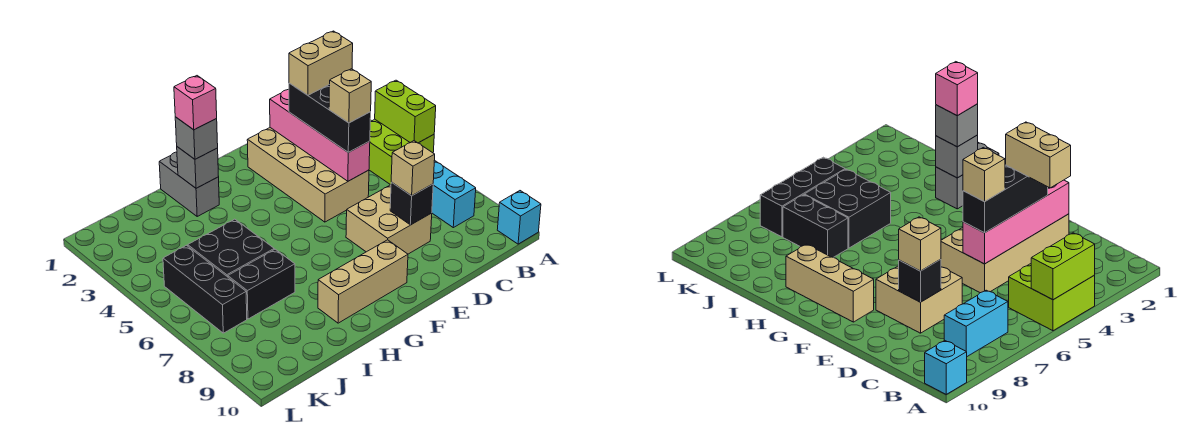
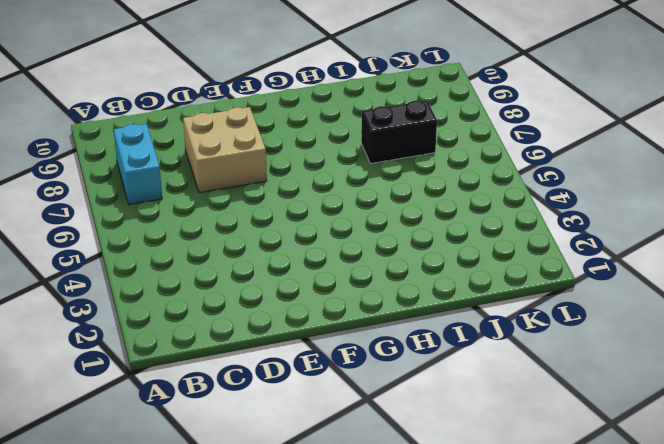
none -> lime brick A4:B5 level 1
none -> cyan brick A10 level 1
none -> tan brick D2:E5 level 1

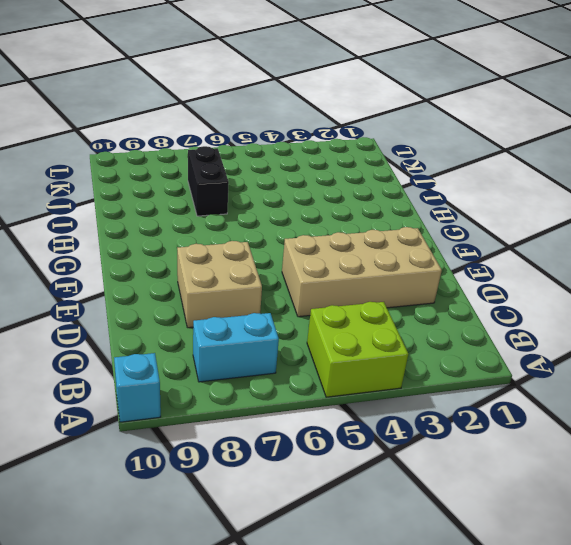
none -> tan brick F9:H9 level 1
none -> grey brick H1:H2 level 1
none -> black brick I5:J6 level 1

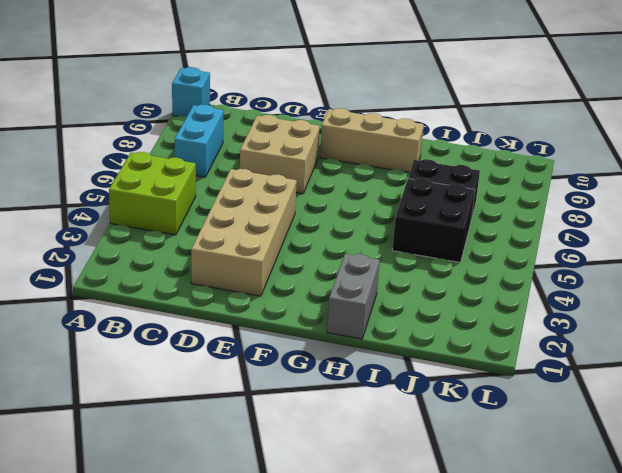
none -> black brick K5:K7 level 1
none -> lime brick A4:A5 level 2
none -> pink brick D2:D5 level 2

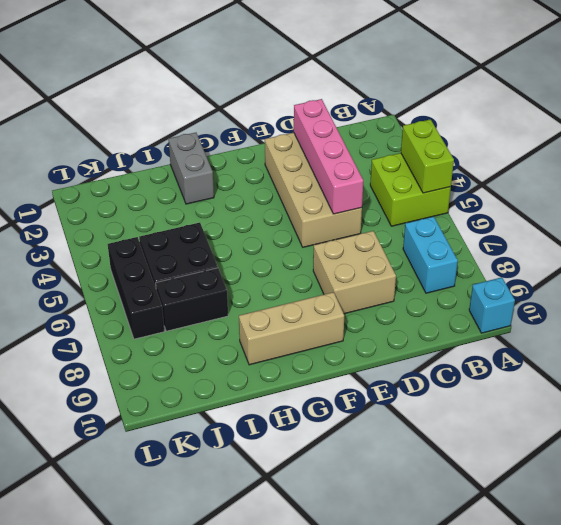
none -> black brick D8 level 2
none -> grey brick H2 level 2
none -> black brick D3:D5 level 3

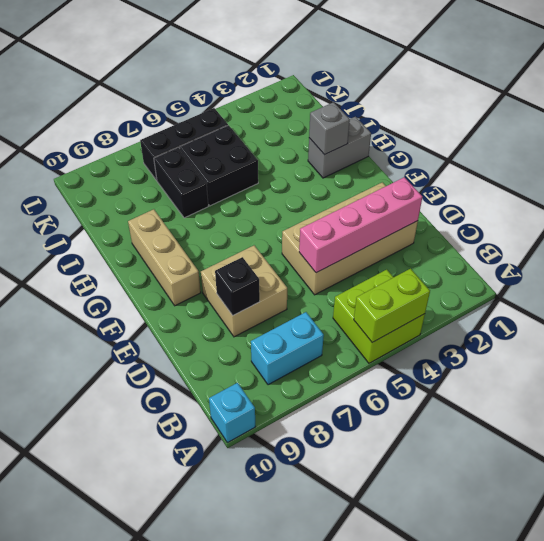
none -> black brick D3:D5 level 3
none -> tan brick D8 level 3
none -> grey brick H2 level 3

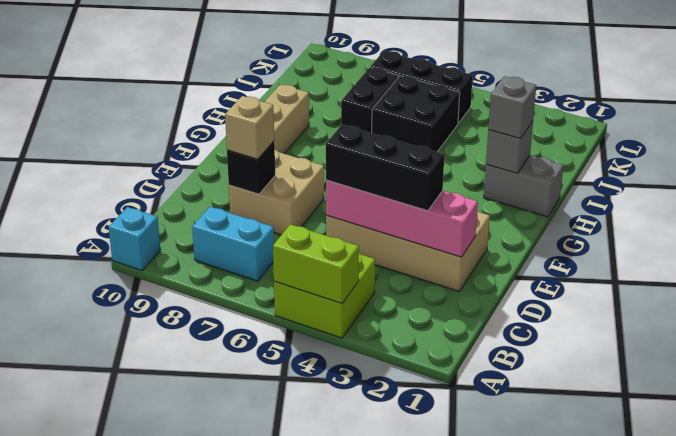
none -> tan brick C3:D3 level 4
none -> tan brick D5 level 4
none -> pink brick H2 level 4

